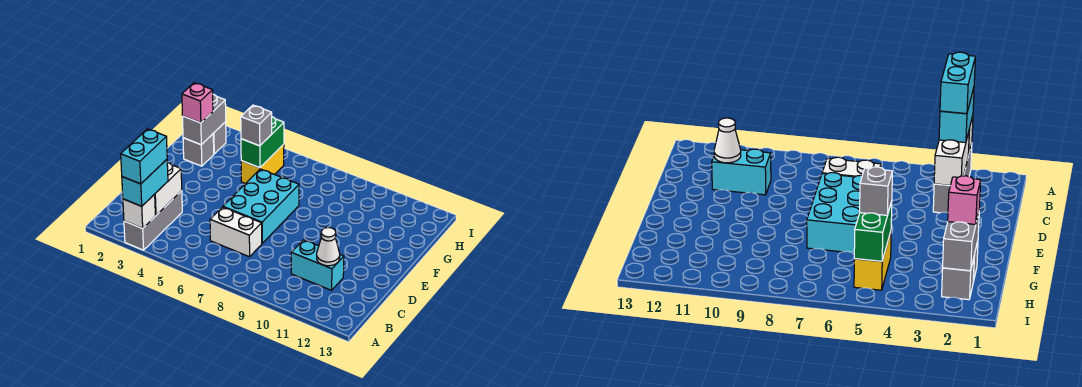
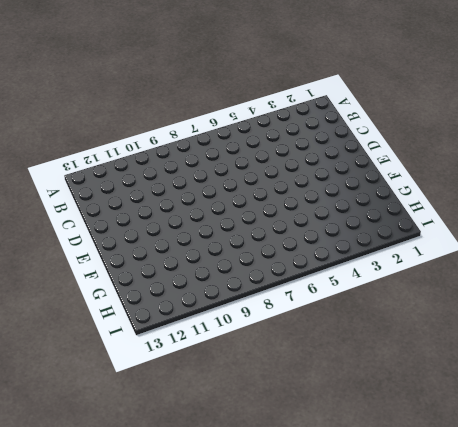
none -> grey brick A3:C3 level 1
none -> white brick C6:C7 level 1
none -> cyan brick C10:C11 level 1

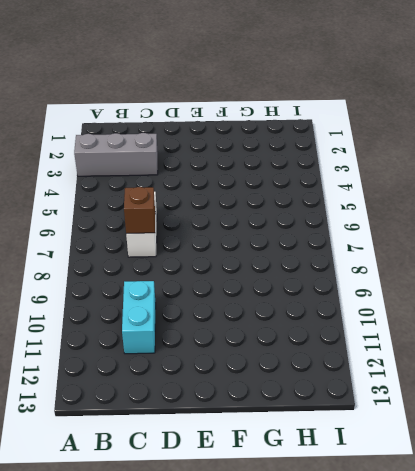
brown brick C7 level 2 -> none
none -> cyan brick D6:F7 level 1
none -> grey brick G2 level 1
none -> yellow brick G5:H5 level 1

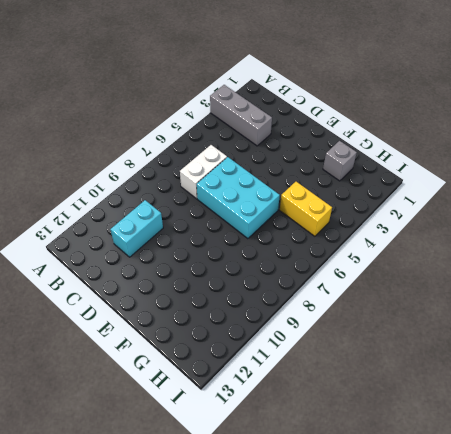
none -> grey brick H2 level 1
none -> white brick A3 level 2
none -> white brick B3:C3 level 2

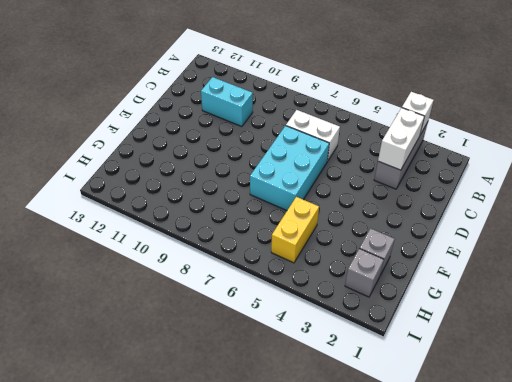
none -> white cone C11 level 2
none -> grey brick G2:H2 level 2
none -> green brick G5:H5 level 2

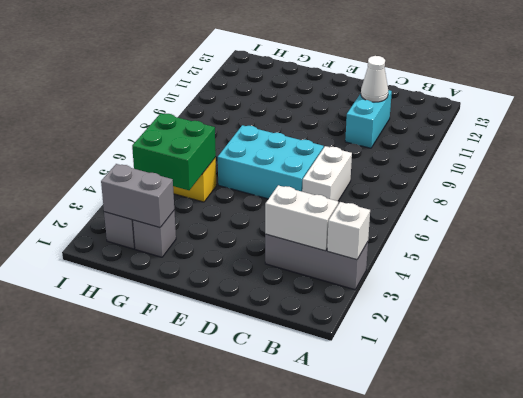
green brick G4:H5 level 2 -> green brick G5:H5 level 2
none -> cyan brick A3:B3 level 3
none -> pink brick G2 level 3
none -> grey brick G5 level 3

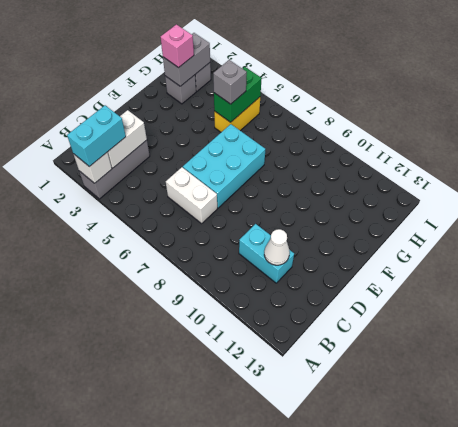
none -> cyan brick A3:B3 level 4

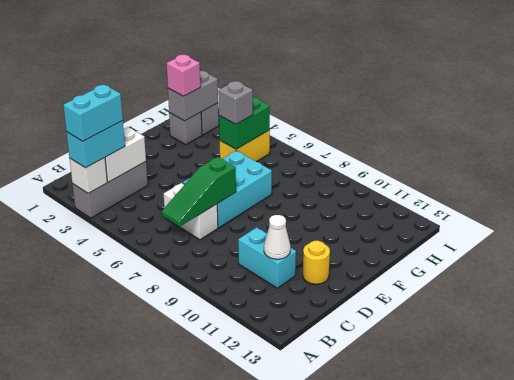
green slope B7:D7 level 2 top D -> none
yellow round brick D12 level 1 -> none

